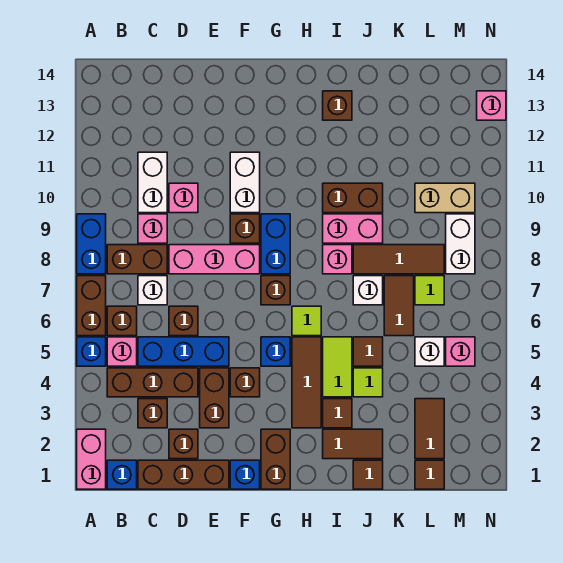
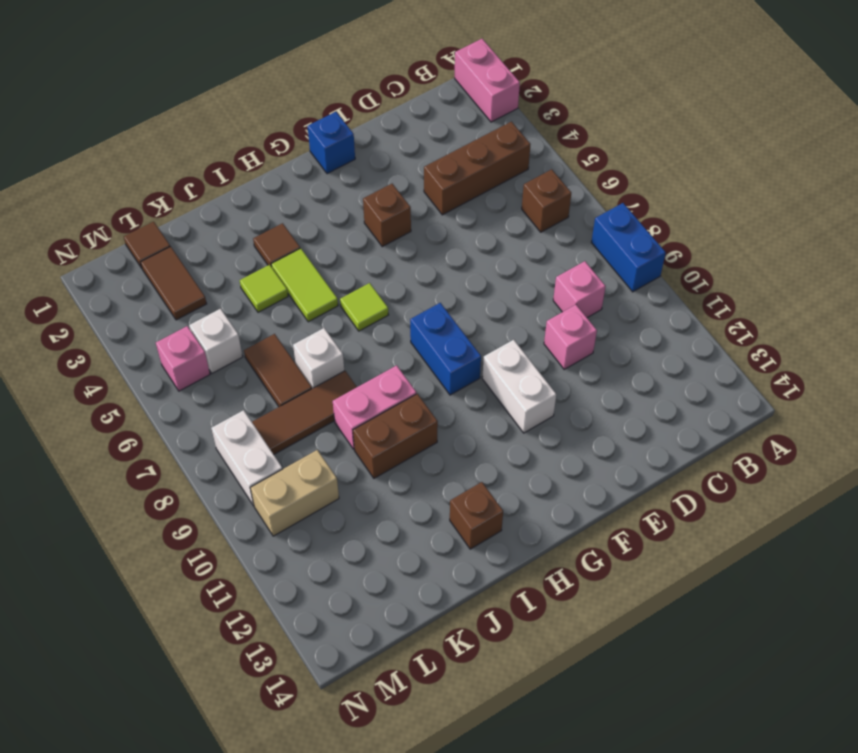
none -> blue brick A5 level 1
none -> brown brick A6:A7 level 1
none -> blue brick B1 level 1
none -> pink brick B5 level 1

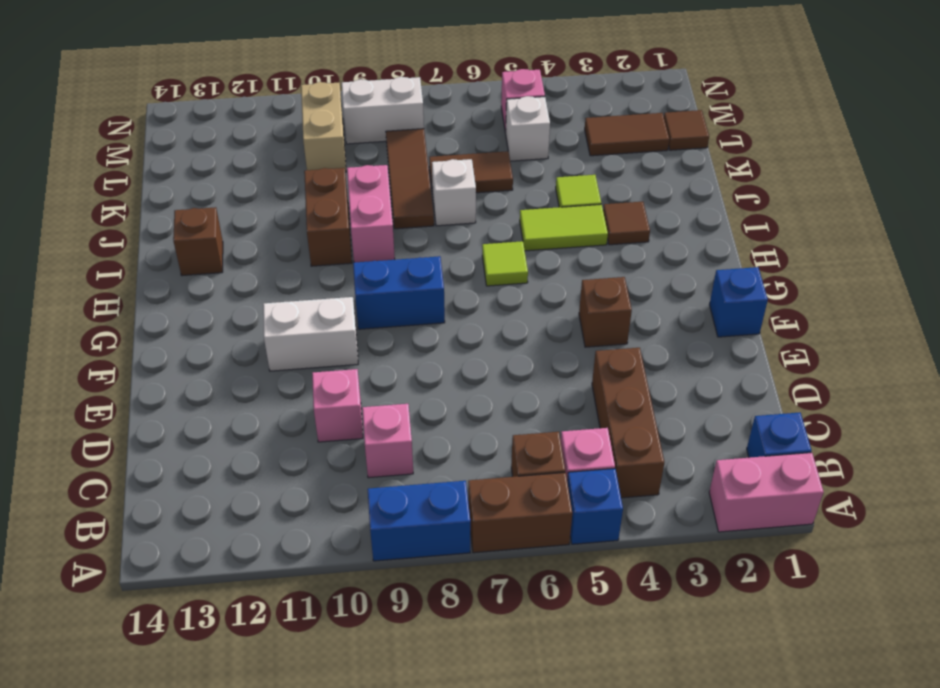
none -> brown brick B8:C8 level 1
none -> brown brick C1:E1 level 1
none -> brown brick C3 level 1
none -> blue brick C5:E5 level 1

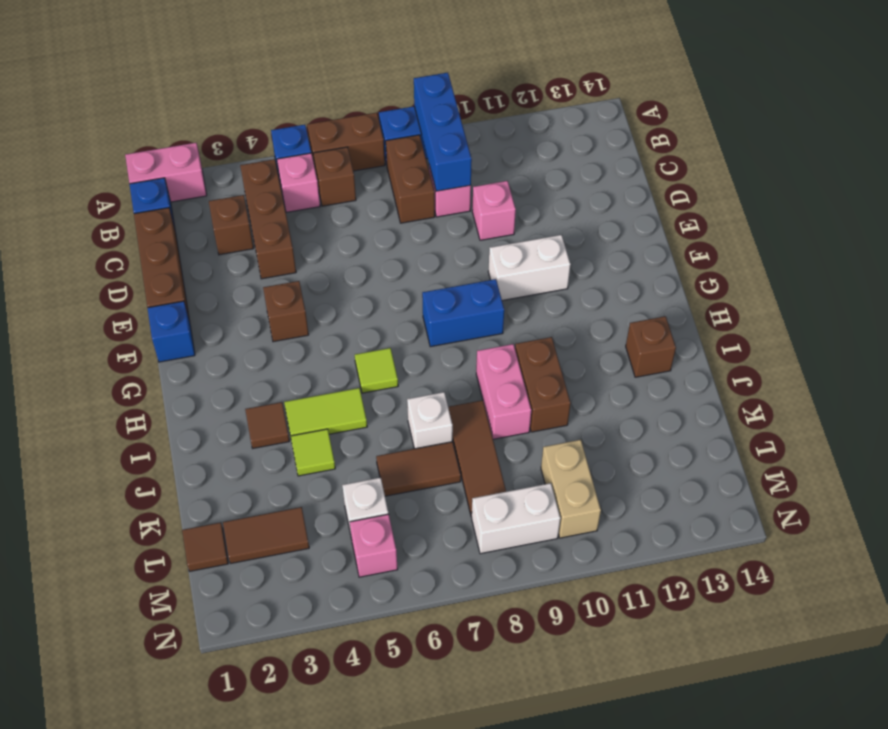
blue brick A9:C9 level 2 -> blue brick C5:E5 level 1
none -> white brick C7 level 1
none -> white brick C10:C11 level 1
none -> brown brick D2 level 1
none -> brown brick D6 level 1

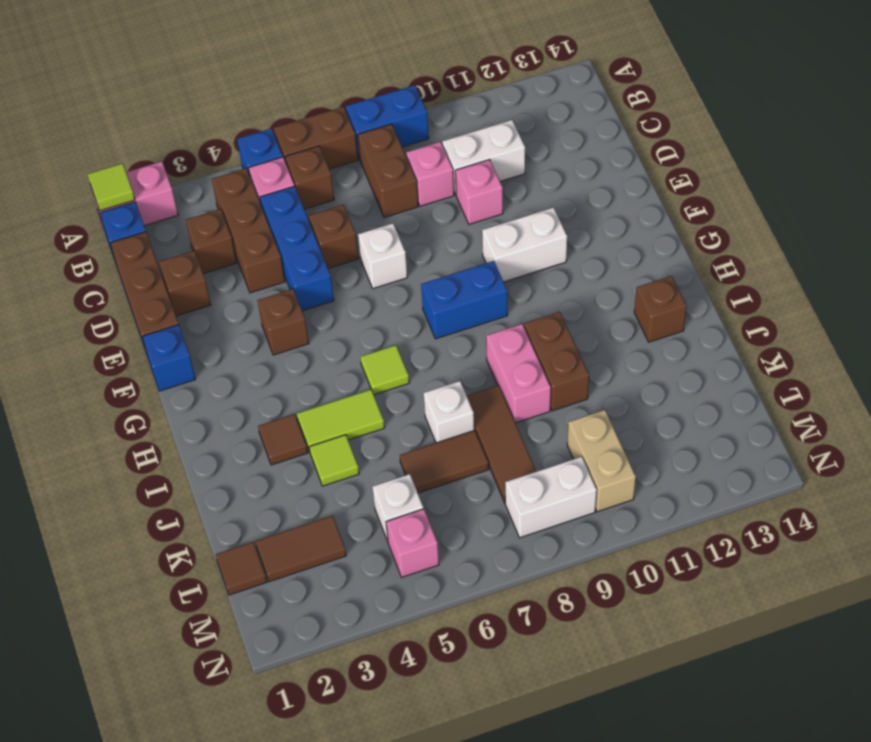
lime tile A1 level 2 -> lime tile L7 level 1
white brick E7 level 1 -> white brick C7 level 1
none -> pink brick D8:F8 level 1
none -> brown brick E3:E4 level 1
none -> brown brick F9 level 1
none -> brown brick G1:G2 level 1

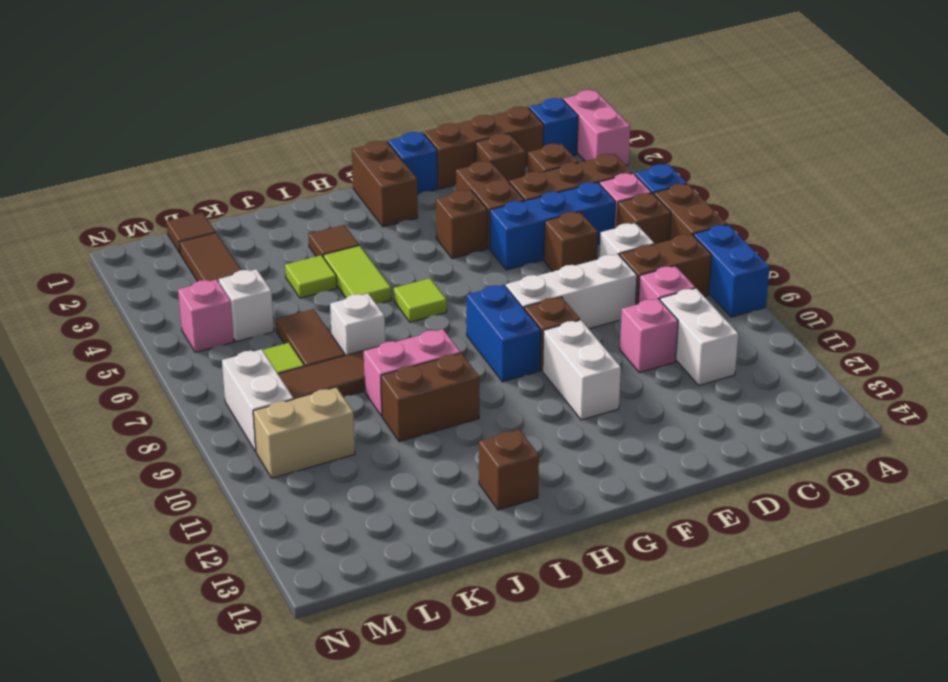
white brick D8:F8 level 1 -> pink brick D8:F8 level 1
none -> blue brick G5 level 1
none -> brown brick G7 level 1
none -> brown tile H3:H5 level 1
none -> brown tile I2:J2 level 1

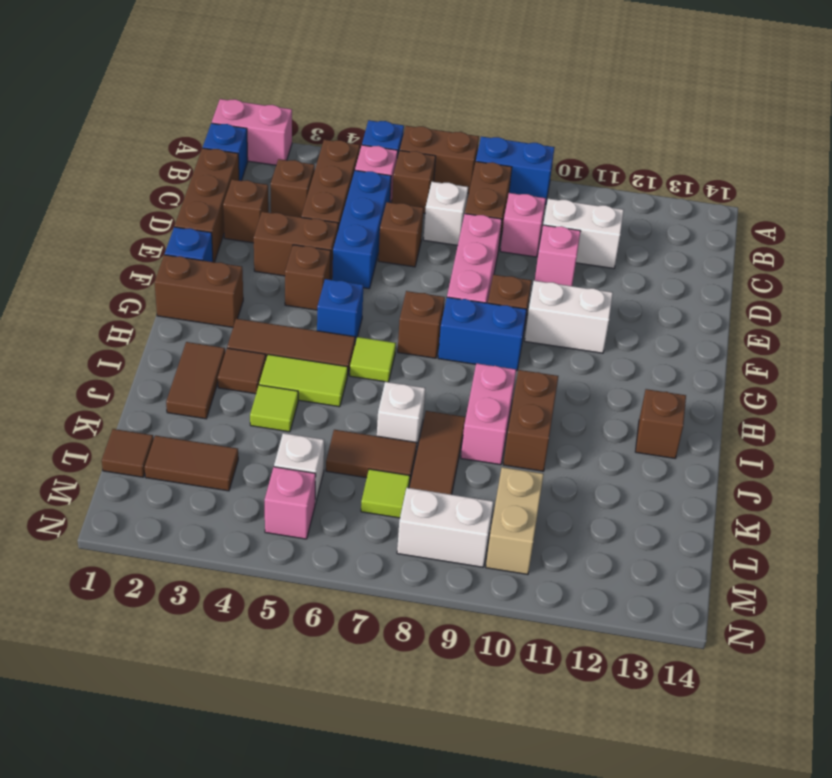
none -> pink brick I8 level 1
none -> brown tile J1 level 1
none -> brown tile J5 level 1
none -> pink brick N13 level 1

